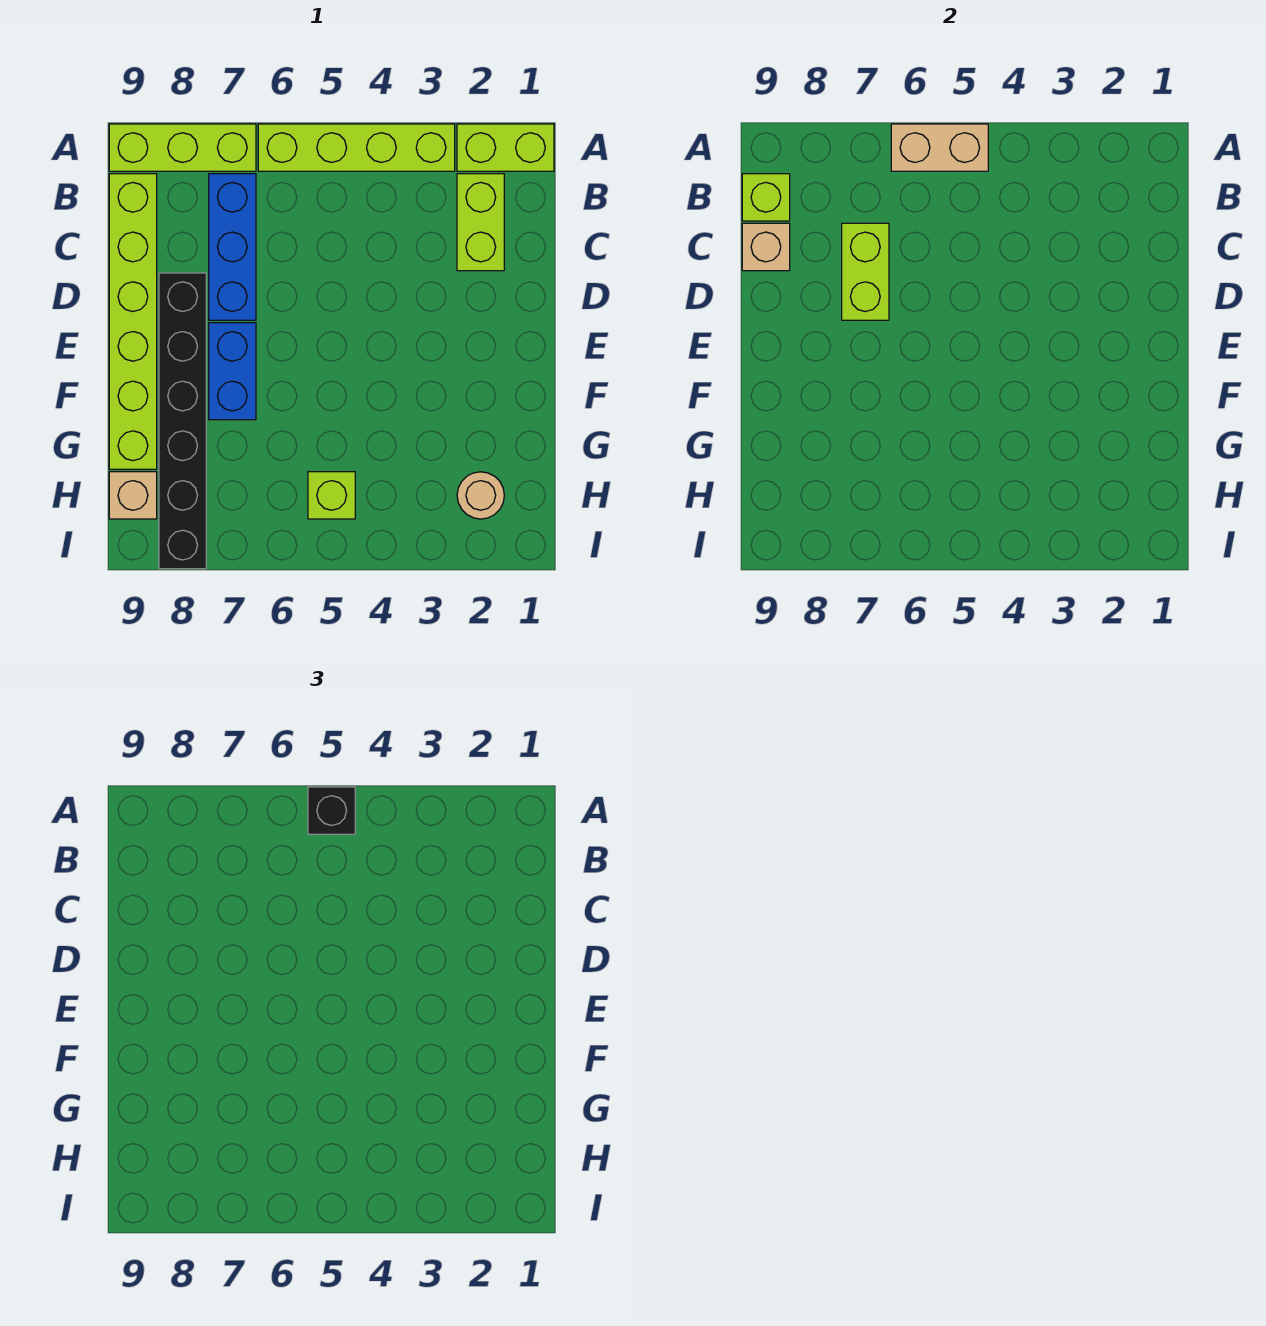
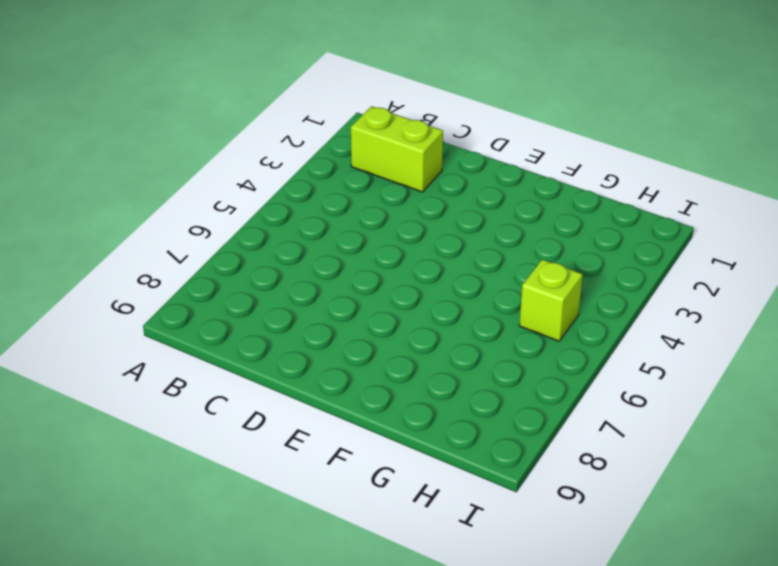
none -> lime brick A1:A2 level 1
none -> lime brick A3:A6 level 1
none -> lime brick A7:A9 level 1

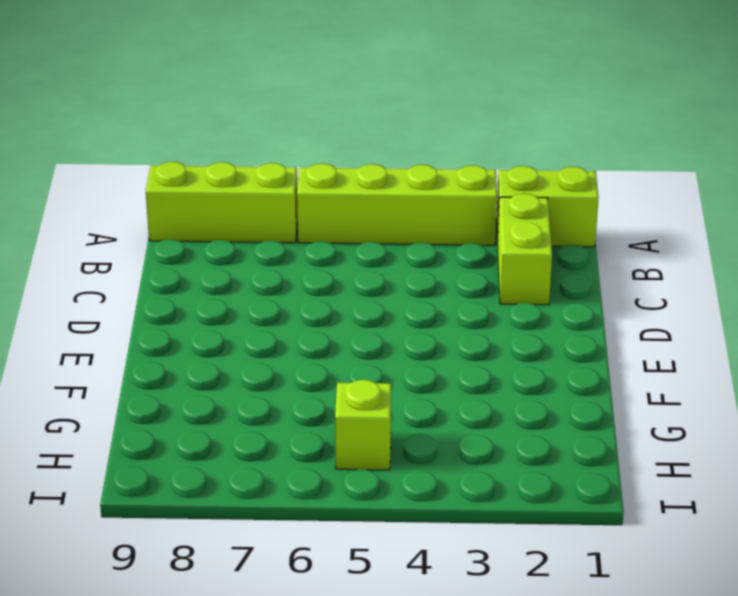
none -> blue brick B7:D7 level 1
none -> lime brick B9:G9 level 1
none -> black brick D8:I8 level 1

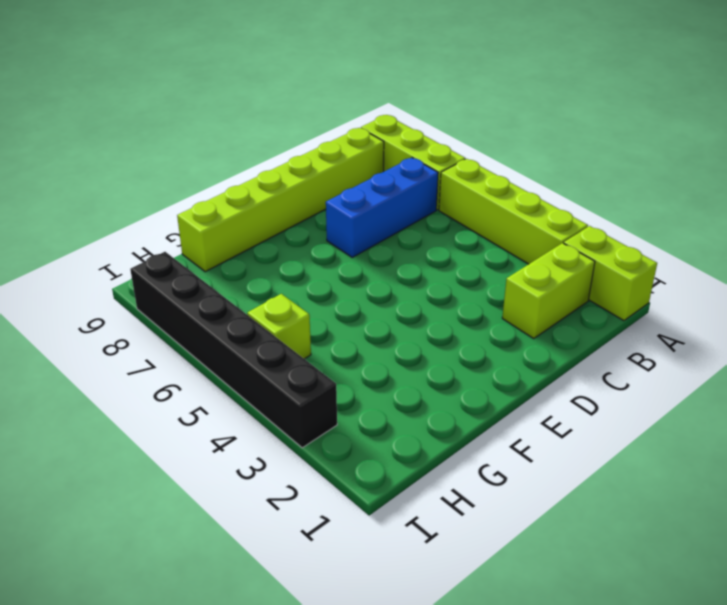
black brick I3:I8 level 1 -> black brick D8:I8 level 1
none -> blue brick E7:F7 level 1
none -> tan round brick H2 level 1
none -> tan brick H9 level 1

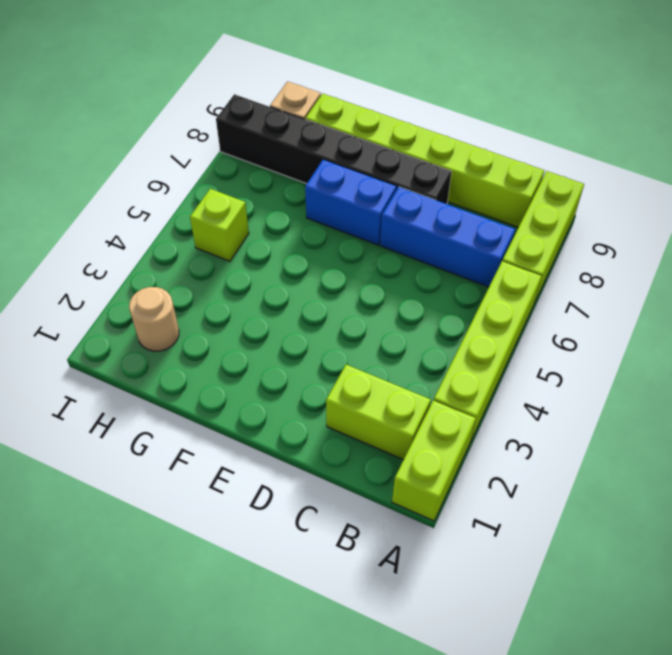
none -> tan brick A5:A6 level 2
none -> lime brick B9 level 2
none -> lime brick C7:D7 level 2

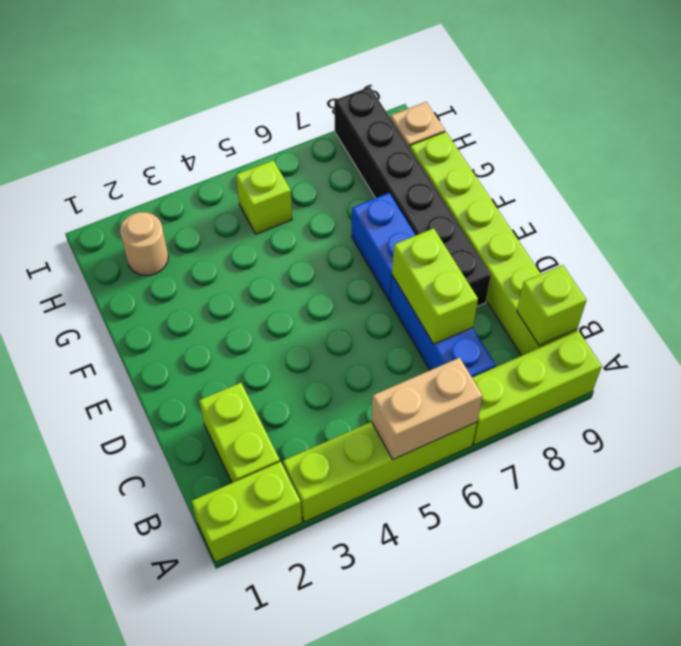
none -> tan brick C9 level 2
none -> black brick A5 level 3

